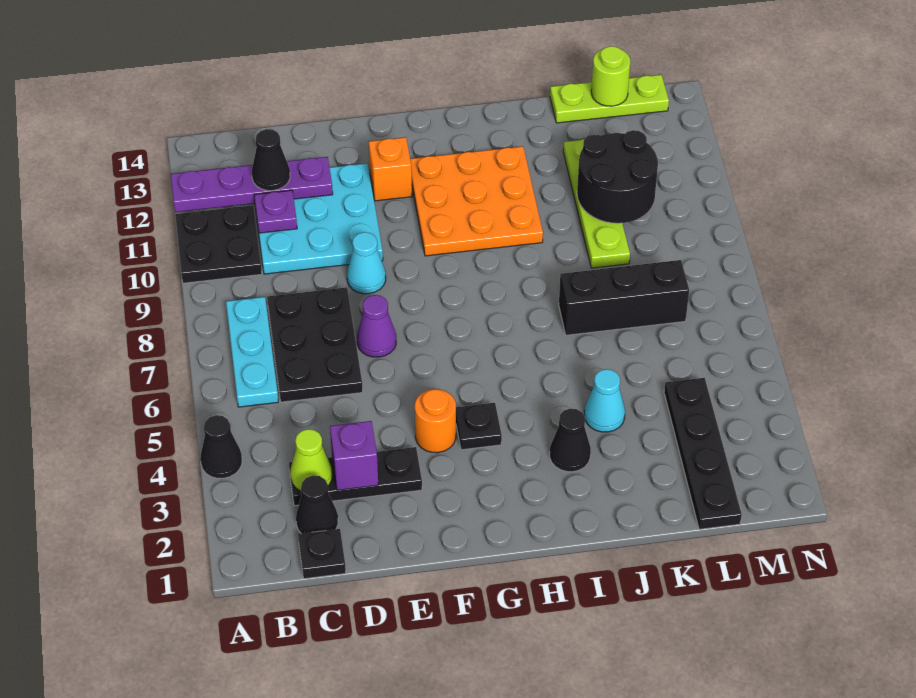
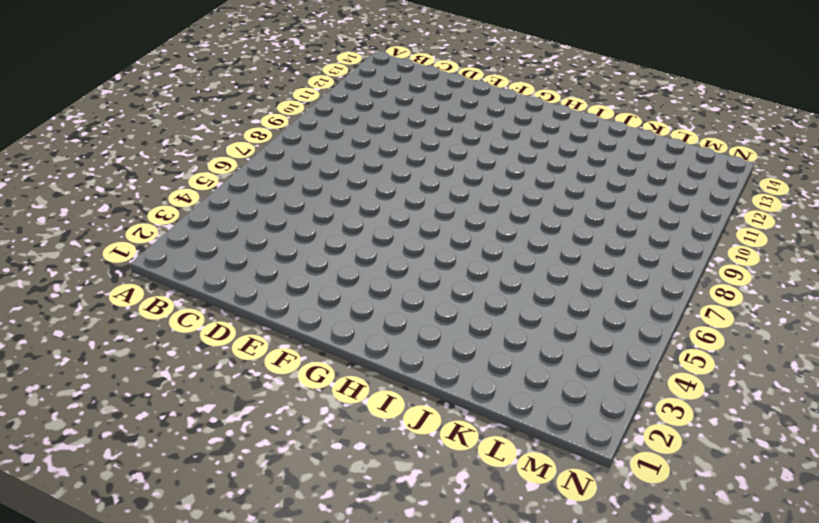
none -> black cone A4 level 1
none -> black plate A10:B11 level 1
none -> cyan plate B6:B8 level 1

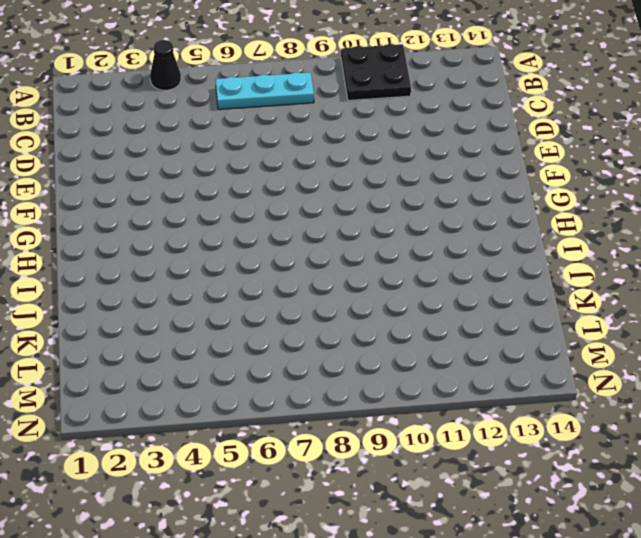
none -> black plate C1 level 1
none -> black cone C2 level 1
none -> black plate C3:E3 level 1

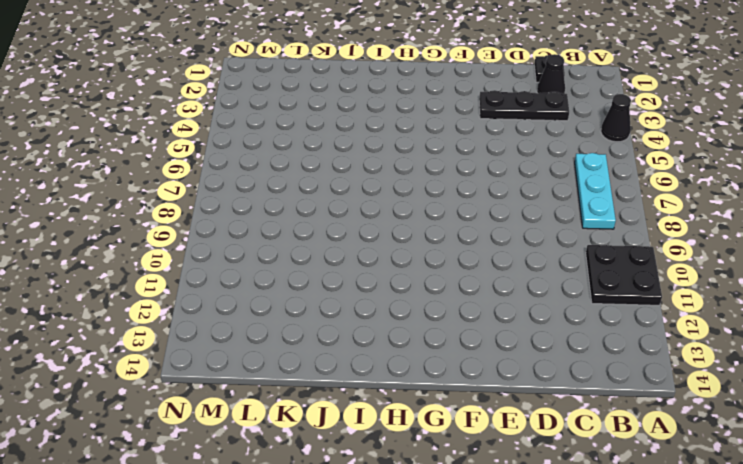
none -> black plate C6:D8 level 1
none -> cyan plate C10:E12 level 1
none -> purple cone E7 level 1

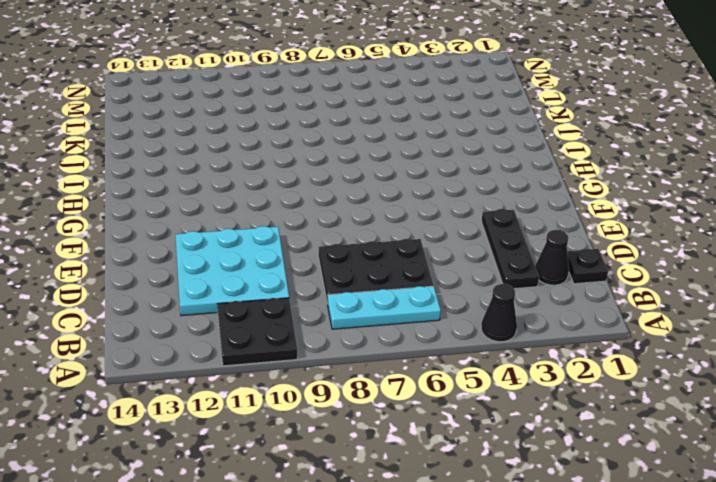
none -> purple cone E7 level 1
none -> cyan cone E9 level 1
none -> orange round brick F4 level 1

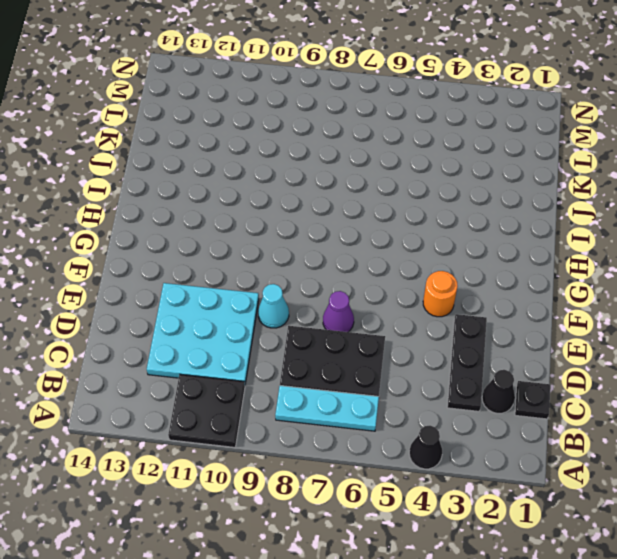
none -> orange brick F12 level 1
none -> black plate G4 level 1
none -> orange plate G10:I12 level 1

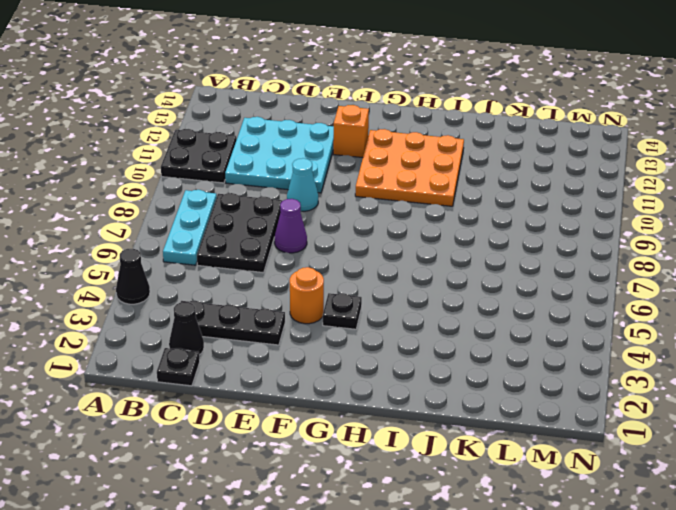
none -> black cone I3 level 1
none -> cyan cone J4 level 1
none -> black brick J7:L7 level 1

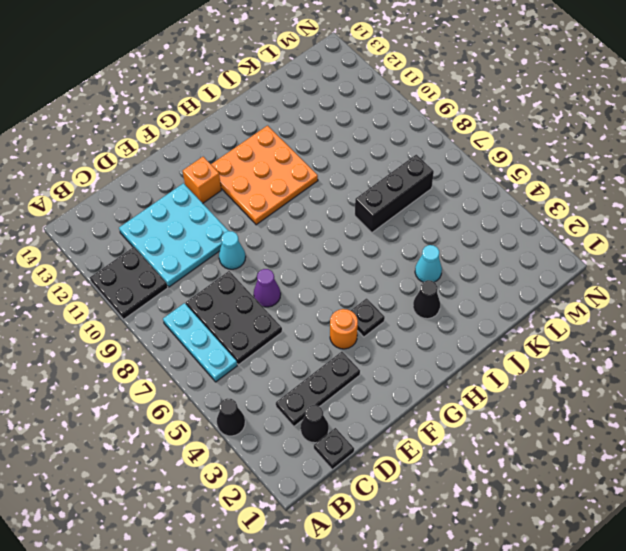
none -> lime plate K9:K12 level 1
none -> lime plate K14:M14 level 1
none -> black plate L1:L4 level 1

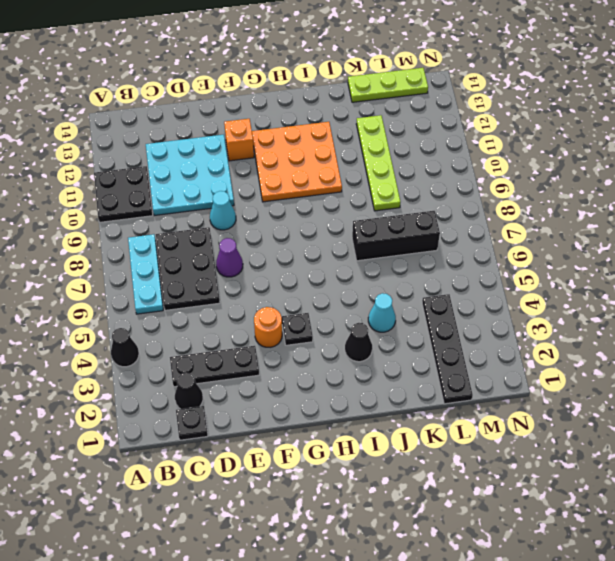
none -> purple plate A12:D12 level 2
none -> lime cone C3 level 2
none -> purple plate C11 level 2

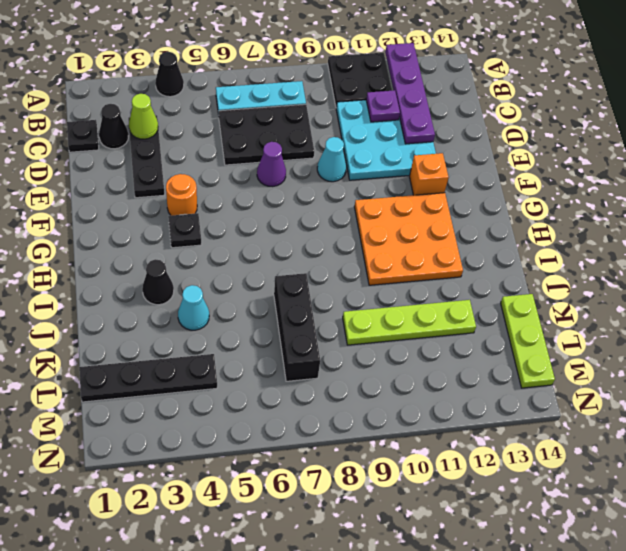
none -> purple brick D3 level 2
none -> black round brick K10:L11 level 2
none -> lime round brick L14 level 2

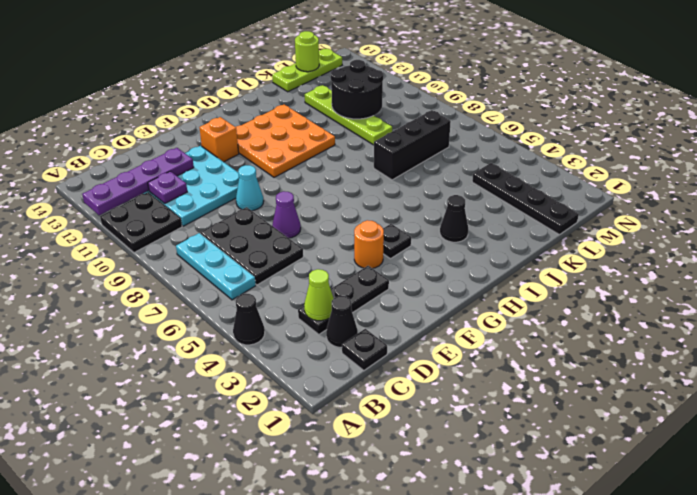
none -> cyan cone J4 level 1
none -> purple brick D3 level 2
none -> black cone C12 level 3

